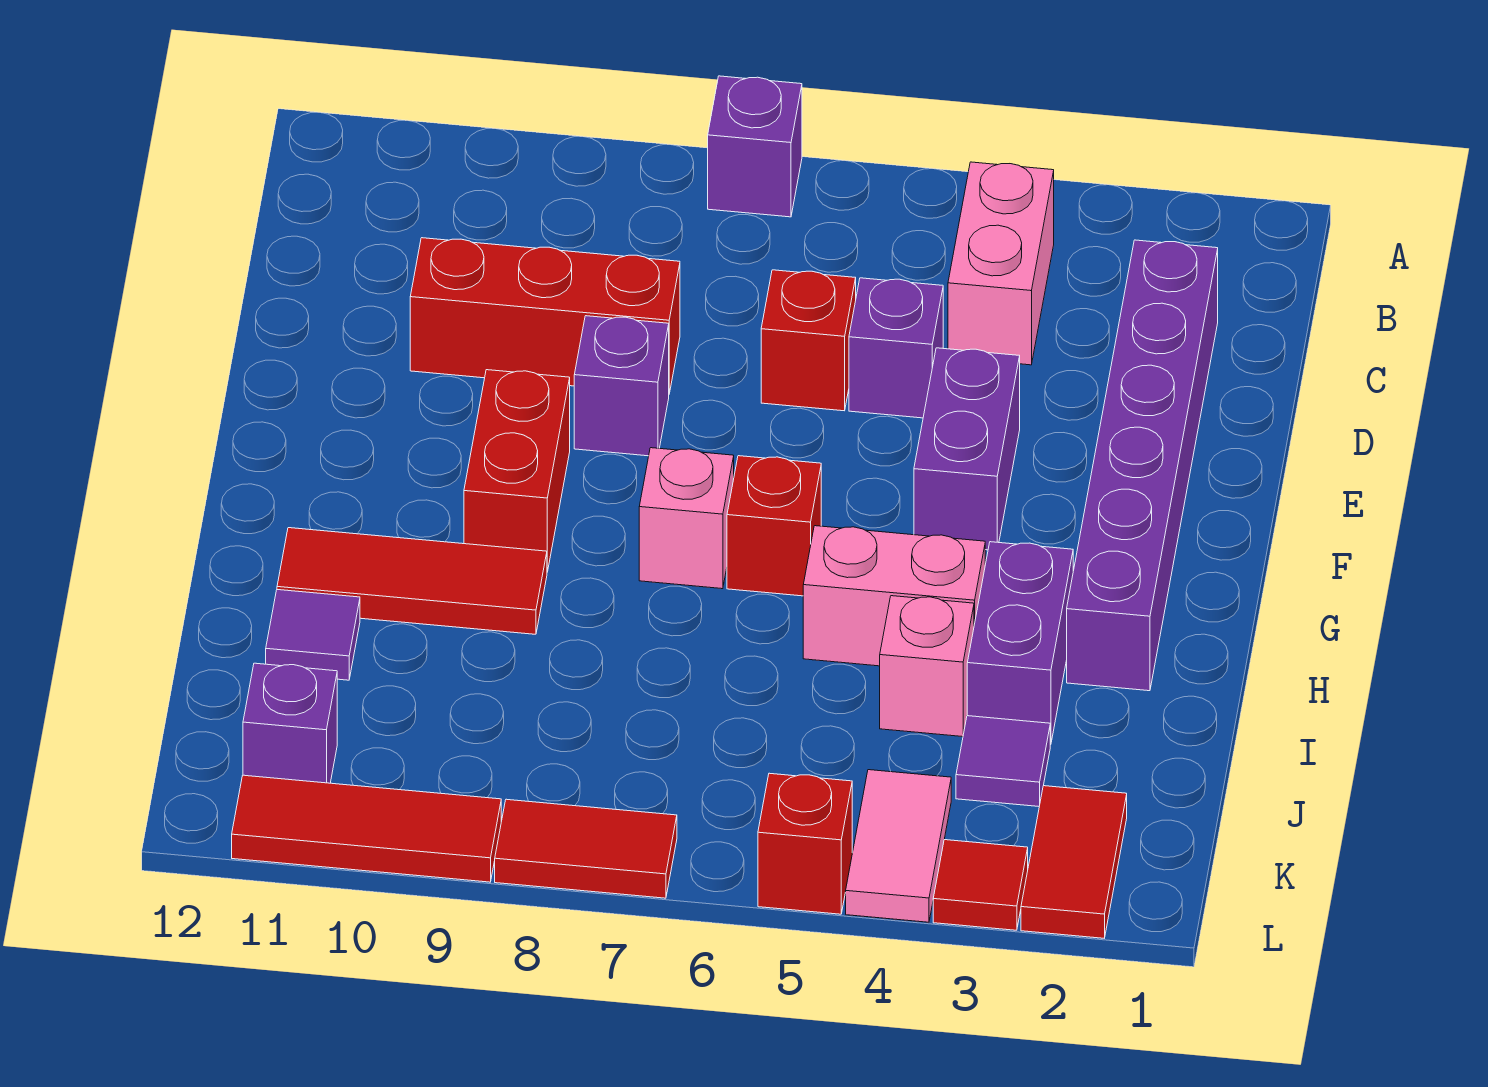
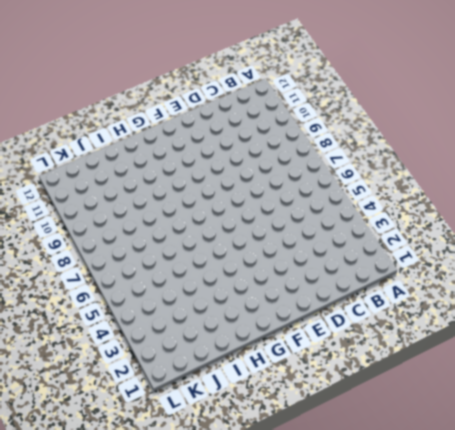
none -> purple brick A7 level 1
none -> pink brick B4:C4 level 1
none -> purple brick C2:H2 level 1

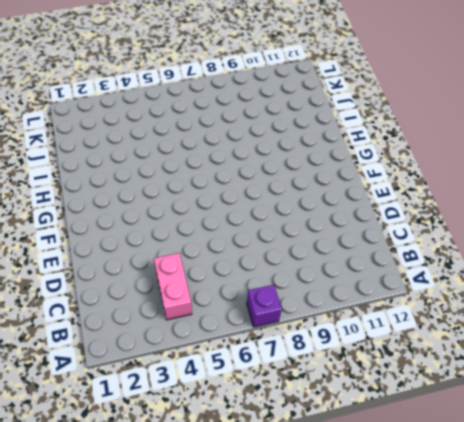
none -> purple brick C2:H2 level 1
none -> purple brick D5 level 1
none -> red brick D6 level 1

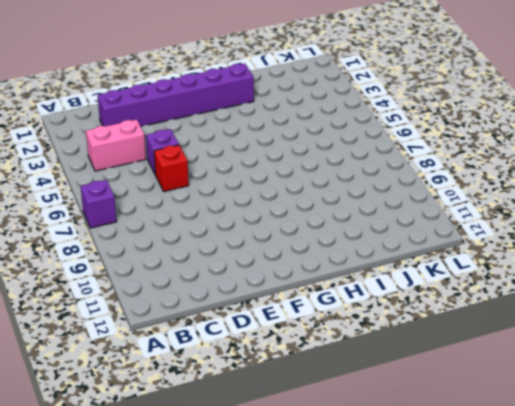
none -> red brick D8:D10 level 1
none -> purple brick E4:F4 level 1
none -> purple brick E8 level 1

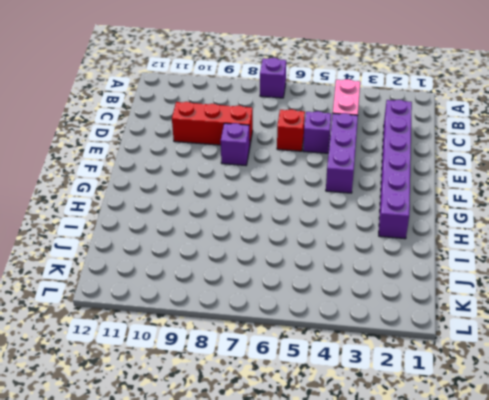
purple brick D4:F4 level 1 -> purple brick E4:F4 level 1
none -> red brick F9:G9 level 1
none -> red brick G6 level 1
none -> pink brick G7 level 1

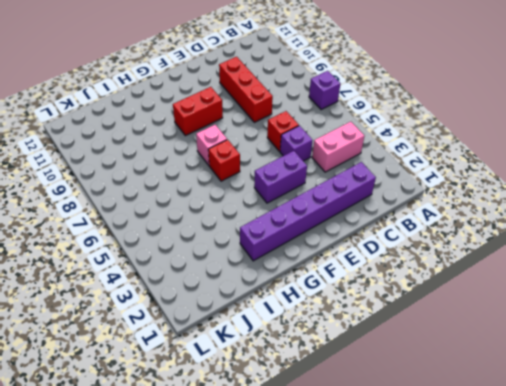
none -> purple brick E8 level 1
none -> purple brick H3:I3 level 1
none -> pink brick H4:H5 level 1

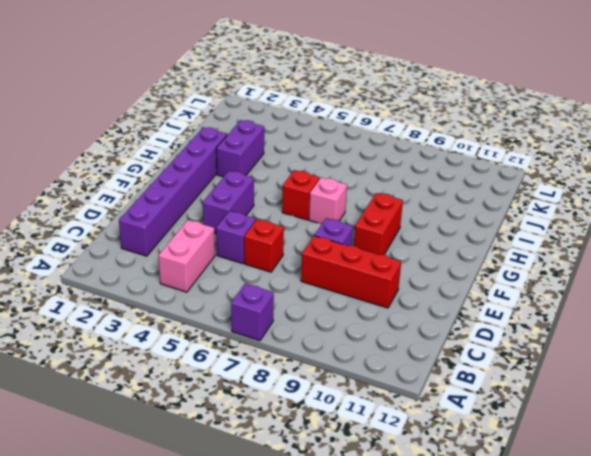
none -> pink brick H4:H5 level 1
none -> red tile H9:H11 level 1
none -> pink brick I4 level 1

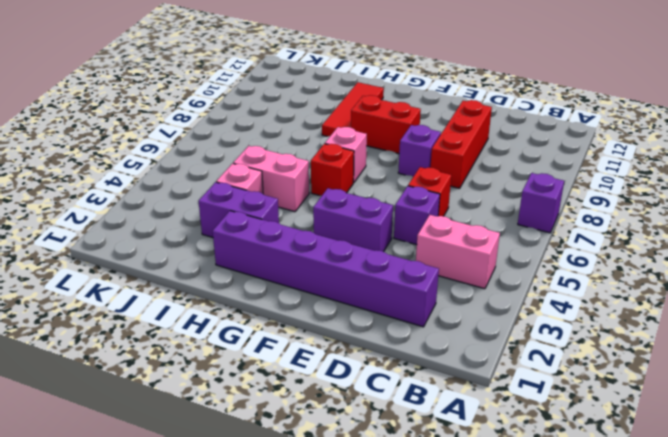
pink brick H5:I5 level 1 -> pink brick H4:H5 level 1
none -> purple tile I11 level 1
none -> purple tile J3 level 1
none -> red tile K2:L2 level 1

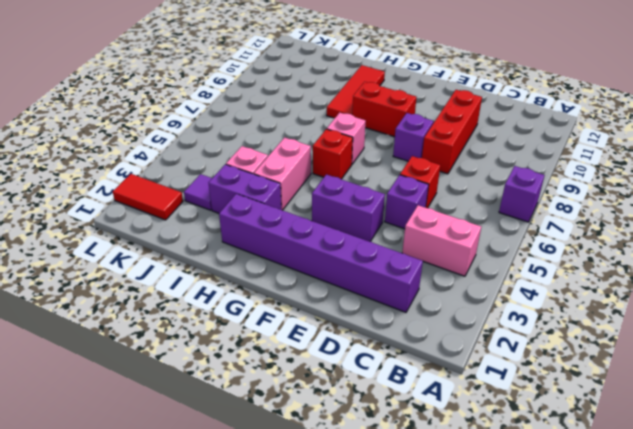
none -> purple tile I11 level 1
none -> pink tile K4:L4 level 1
none -> purple brick K11 level 1

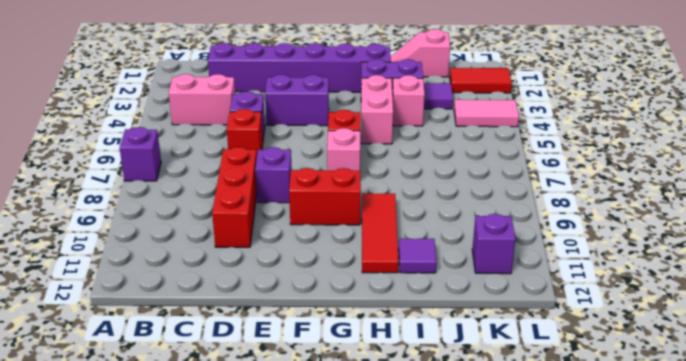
pink slope I1:J1 level 1 top J -> none
none -> red tile L3 level 1
none -> red brick L5 level 1
none -> red tile L7:L8 level 1

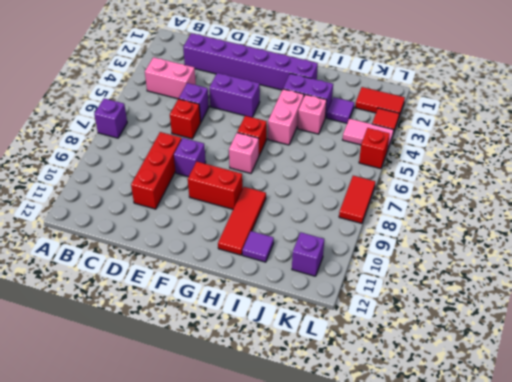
none -> red tile L9:L11 level 1

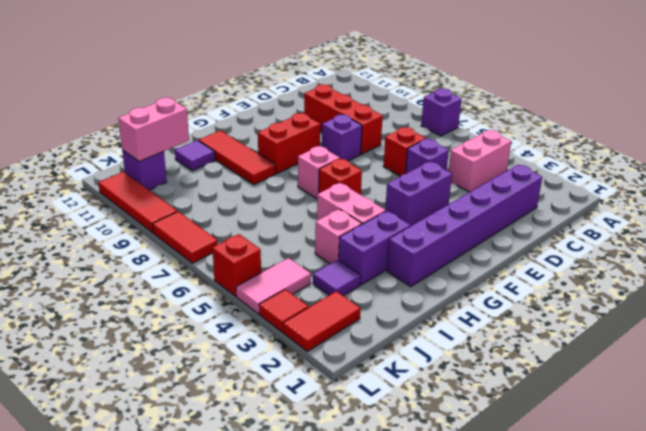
pink brick J11:K11 level 2 -> none

